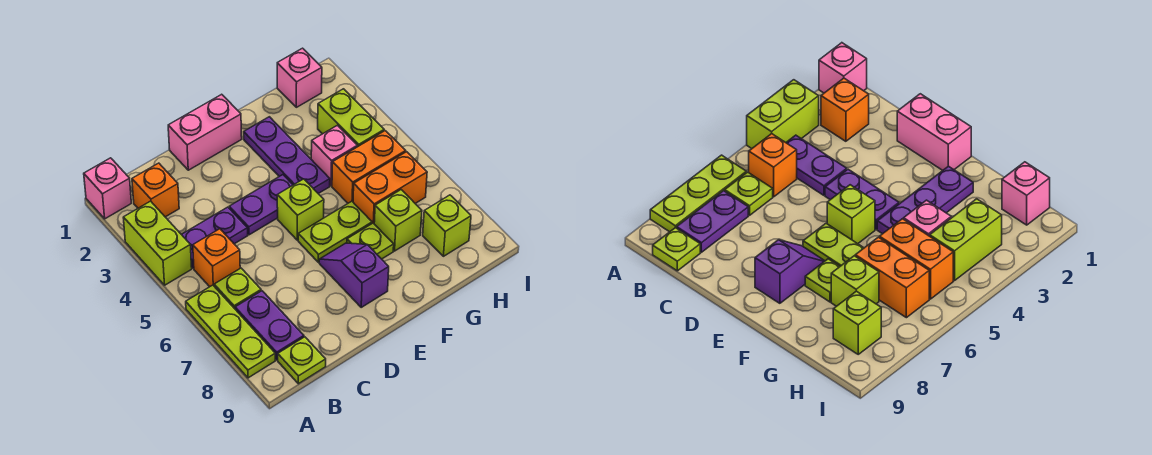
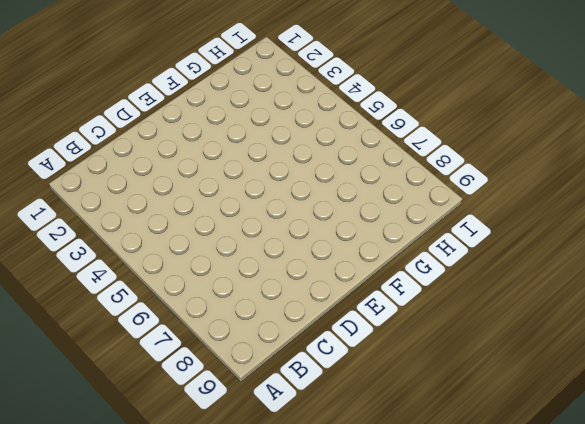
none -> pink brick A1 level 1
none -> lime brick A3:A4 level 1
none -> lime plate A6:A8 level 1

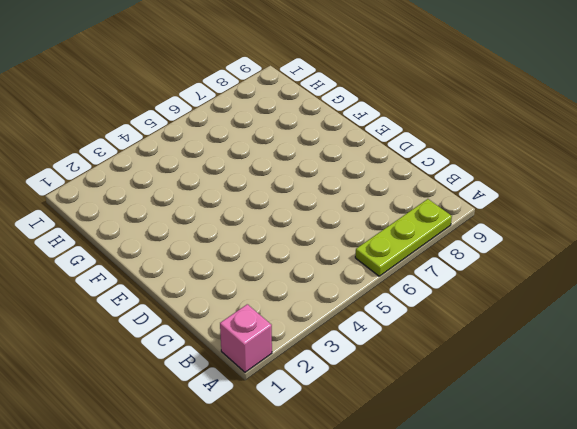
none -> lime brick A3:A4 level 1
none -> orange brick B2 level 1
none -> purple plate B4:C4 level 1

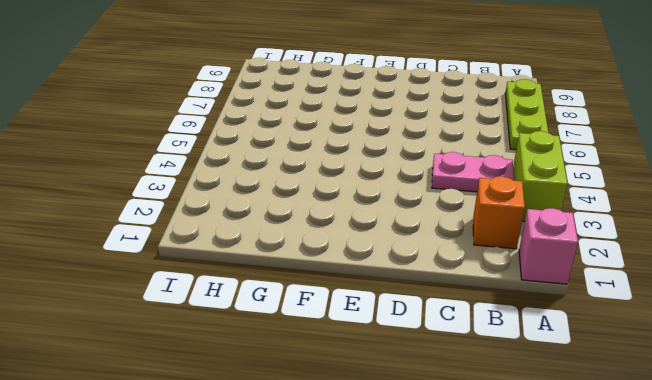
pink plate B4:C4 level 1 -> purple plate B4:C4 level 1
none -> orange brick B5 level 1
none -> lime plate B6 level 1
none -> purple plate B7:B8 level 1

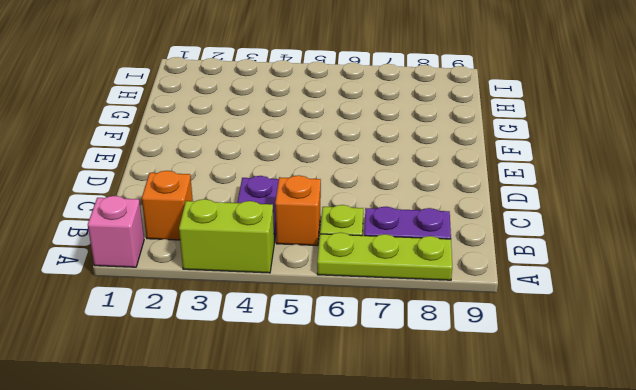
none -> lime plate B9 level 1
none -> pink brick D1:E1 level 1
none -> purple plate D4:E4 level 1

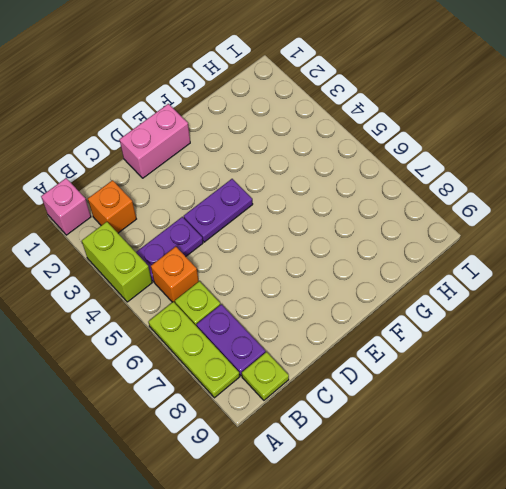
none -> lime brick E5 level 1
none -> lime plate E6:F6 level 1
none -> purple slope E7:E8 level 1 top 8

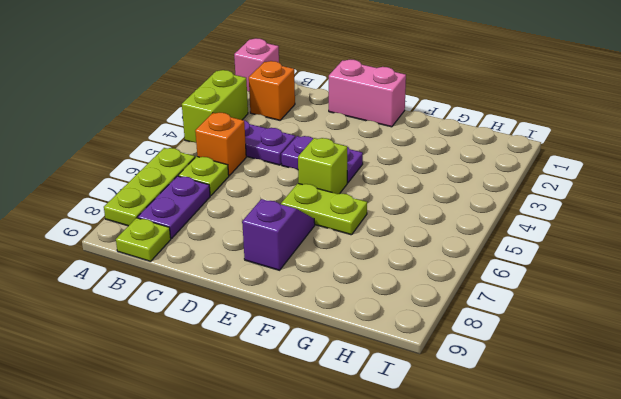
none -> purple plate F2:F4 level 1
none -> lime plate F7 level 1
none -> pink brick G4 level 1

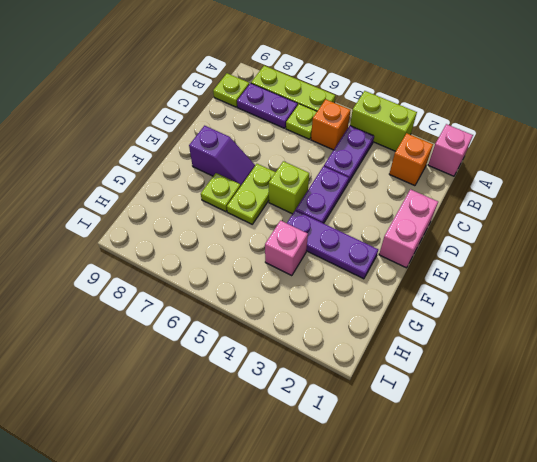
none -> orange brick G5:H5 level 1
none -> orange brick G6:H6 level 1
none -> lime brick G7 level 1

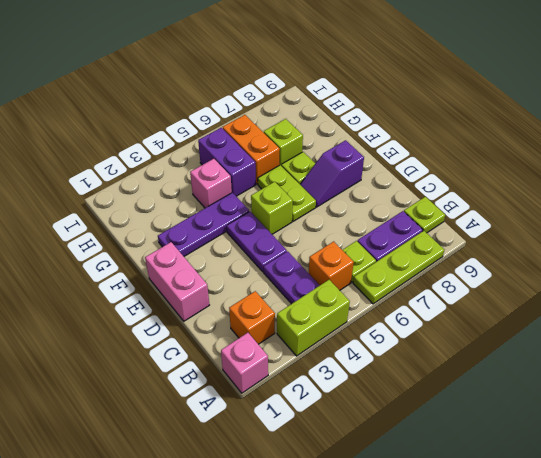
purple brick G5:H5 level 1 -> orange brick G5:H5 level 1
none -> pink brick H1 level 1
none -> lime brick H3:H4 level 1
none -> lime brick H8 level 1

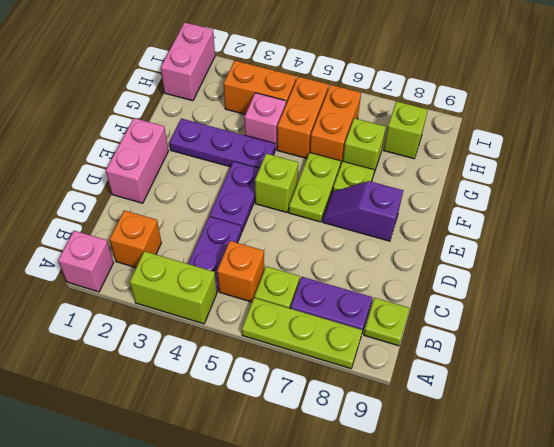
pink brick H1:I1 level 1 -> pink brick H1 level 1
orange brick H3:H4 level 1 -> lime brick H3:H4 level 1

